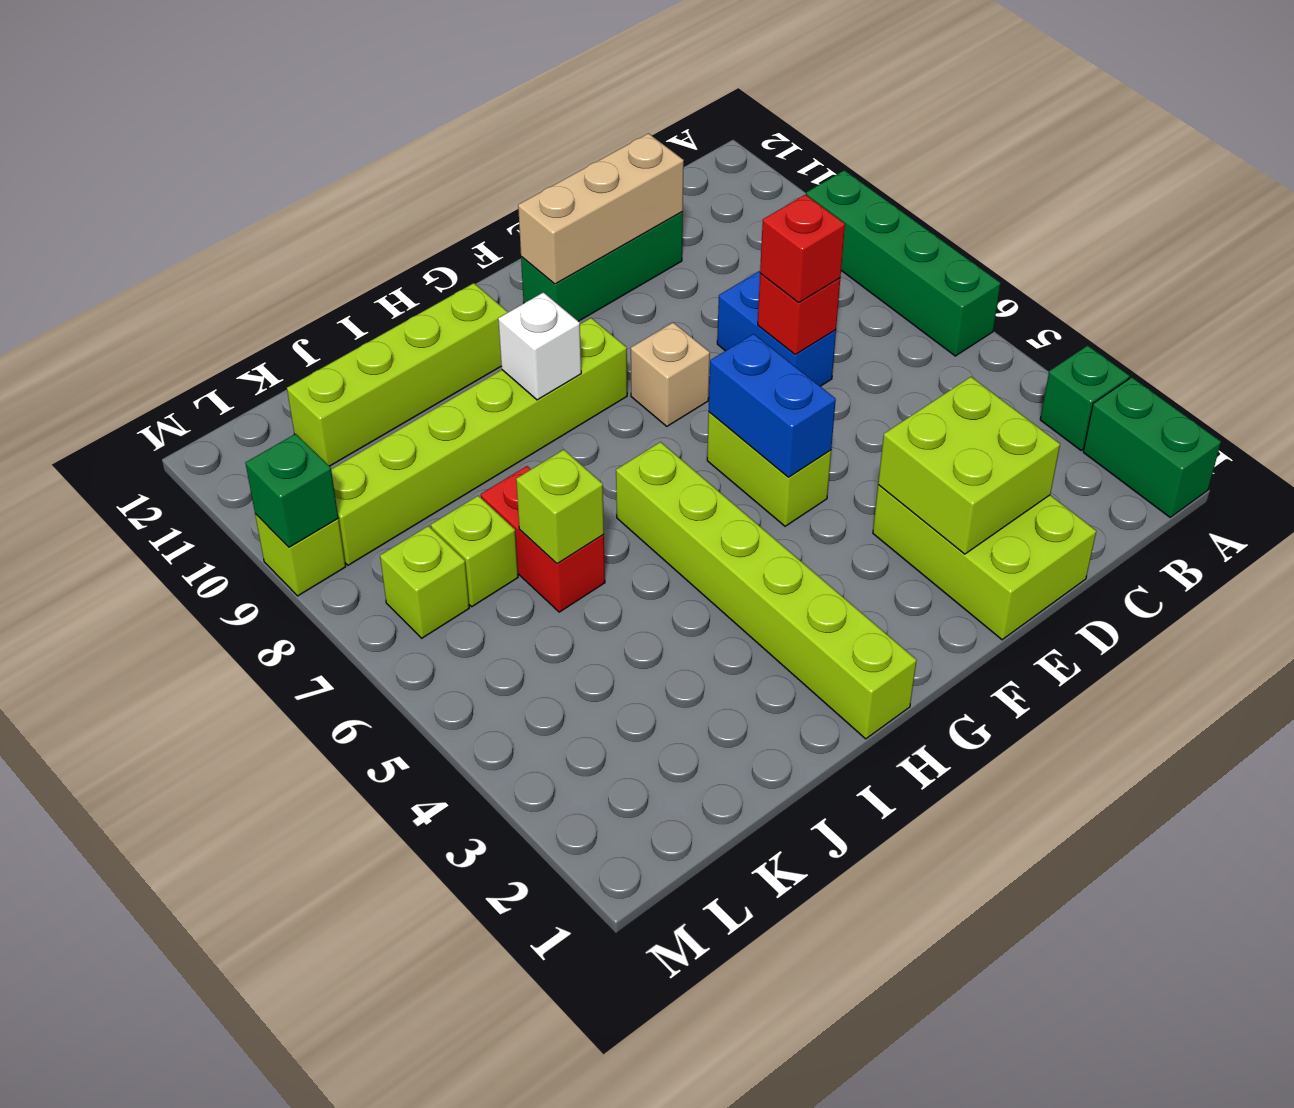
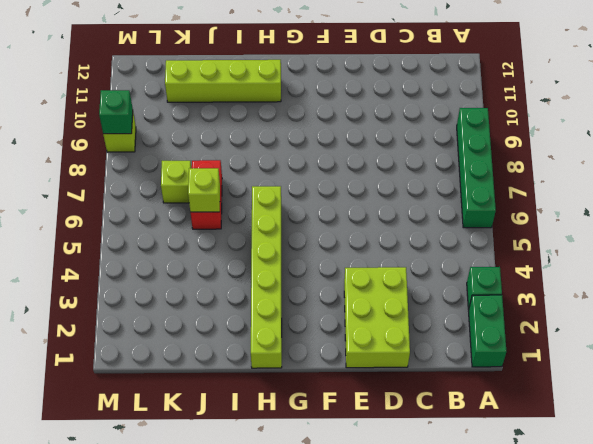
none -> blue brick D7:D8 level 1
none -> green brick D11:F11 level 1
none -> lime brick F5:F6 level 1

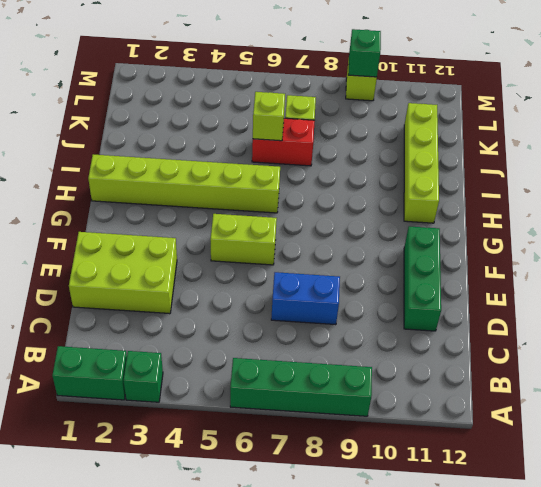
none -> tan brick F8 level 1
none -> lime brick G9:L9 level 1
none -> lime brick L7 level 1

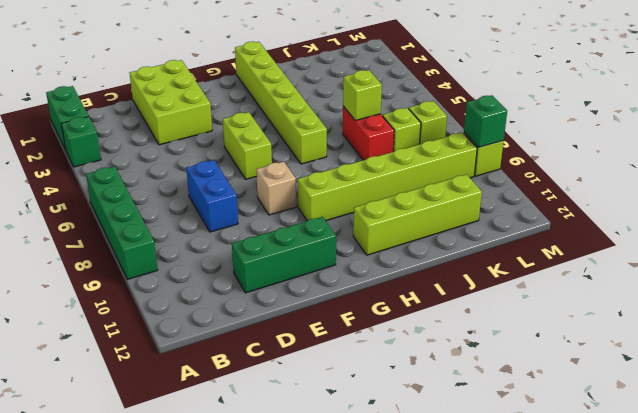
none -> lime brick D2:E3 level 2
none -> red brick D7 level 2
none -> tan brick D11:F11 level 2

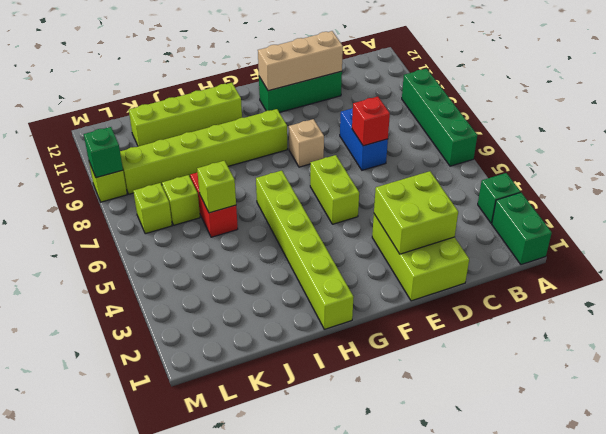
none -> blue brick F5:F6 level 2
none -> white brick H9 level 2
none -> red brick D7 level 3

